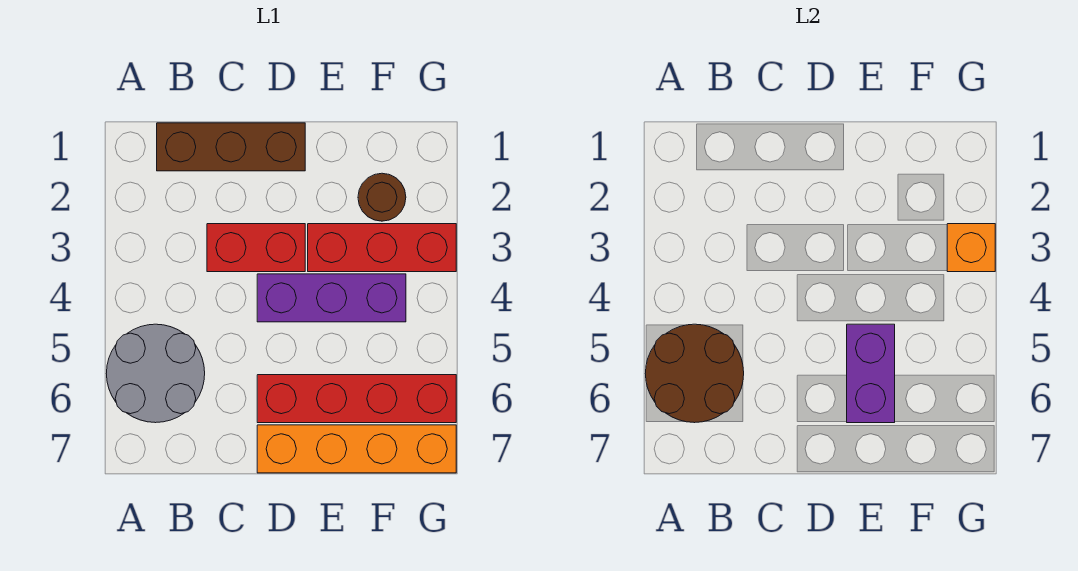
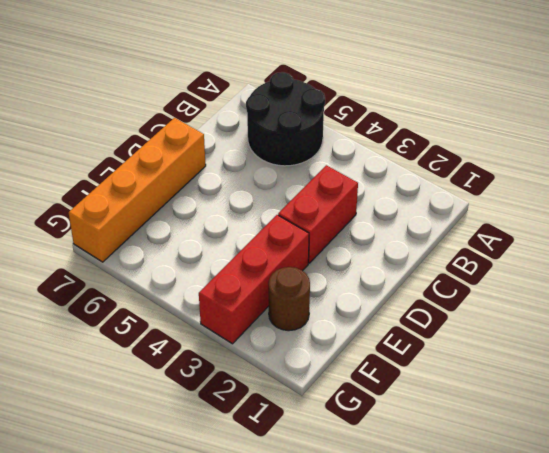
black round brick A5:B6 level 1 -> grey round brick A5:B6 level 1
none -> brown brick B1:D1 level 1
none -> purple brick D4:F4 level 1

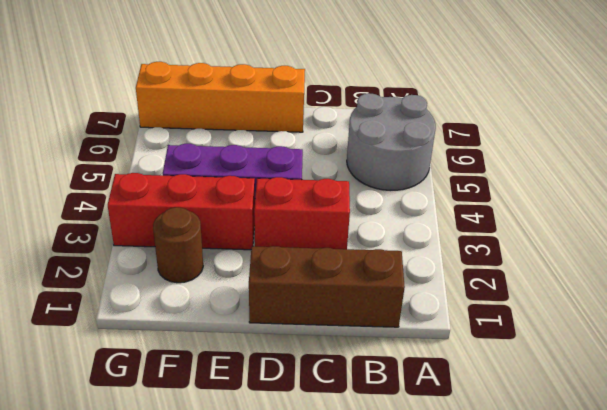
none -> red brick D6:G6 level 1
none -> brown round brick A5:B6 level 2

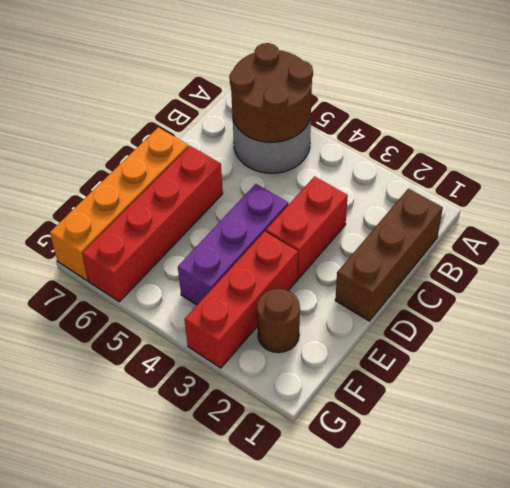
none -> purple brick E5:E6 level 2
none -> orange brick G3 level 2

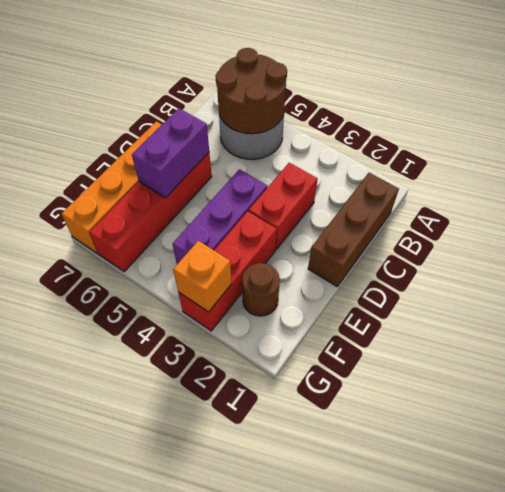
purple brick D6:E6 level 2 -> purple brick E5:E6 level 2

